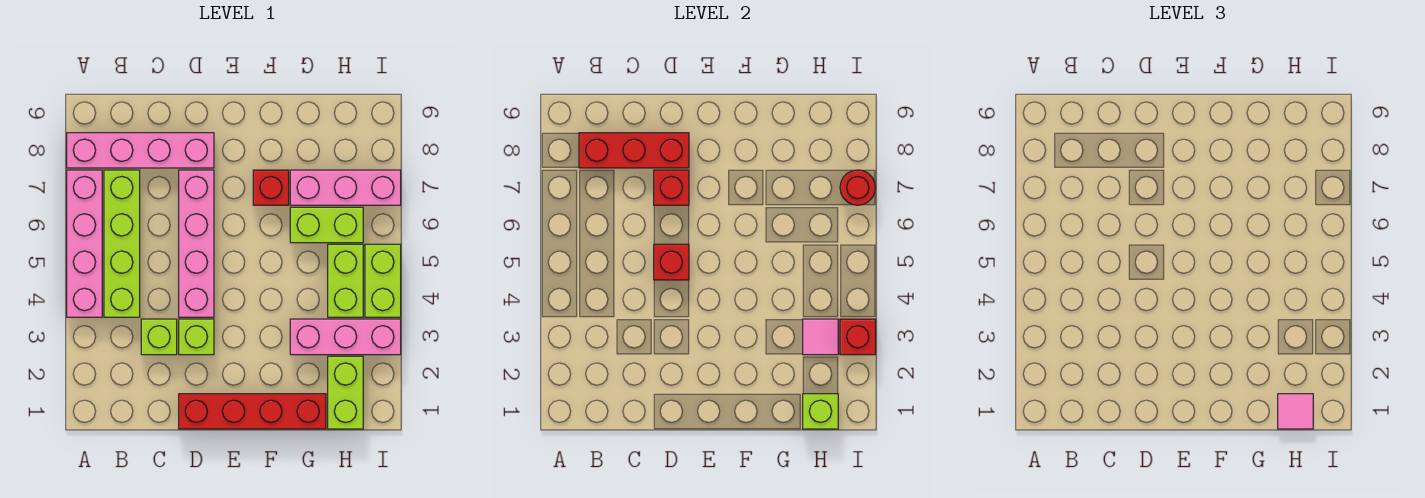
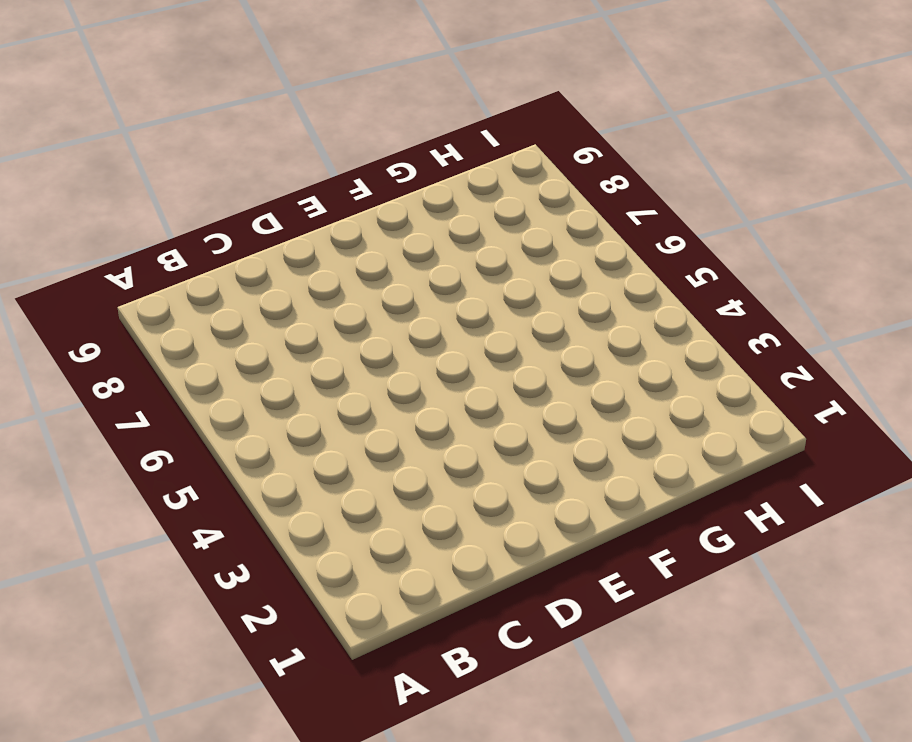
none -> pink brick A4:A7 level 1
none -> pink brick A8:D8 level 1
none -> lime brick B4:B7 level 1

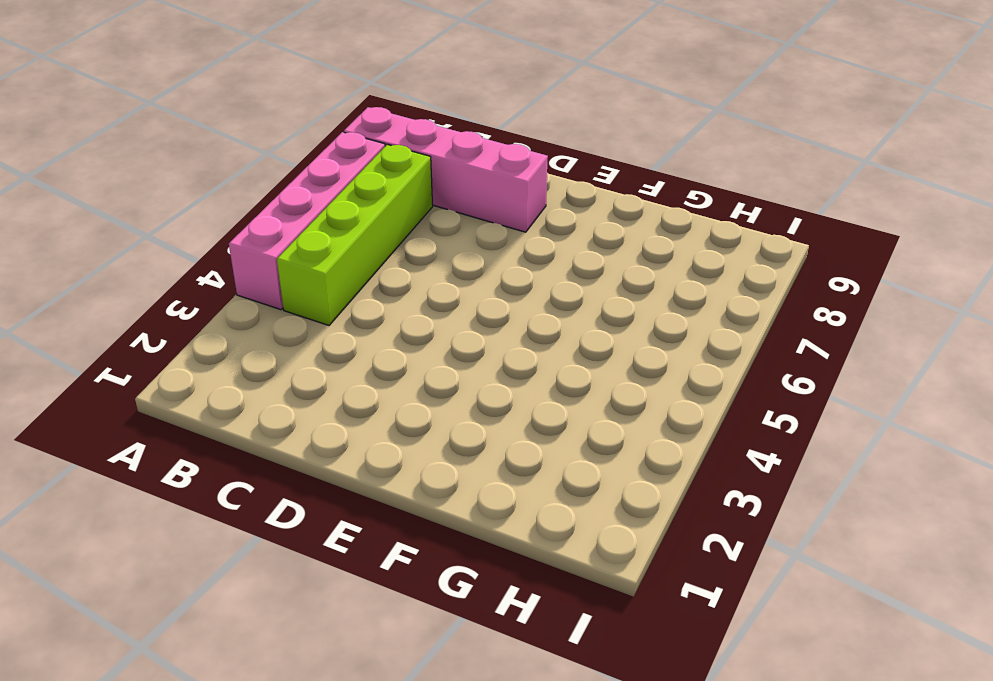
none -> lime brick C3 level 1
none -> red brick D1:G1 level 1
none -> lime brick D3 level 1

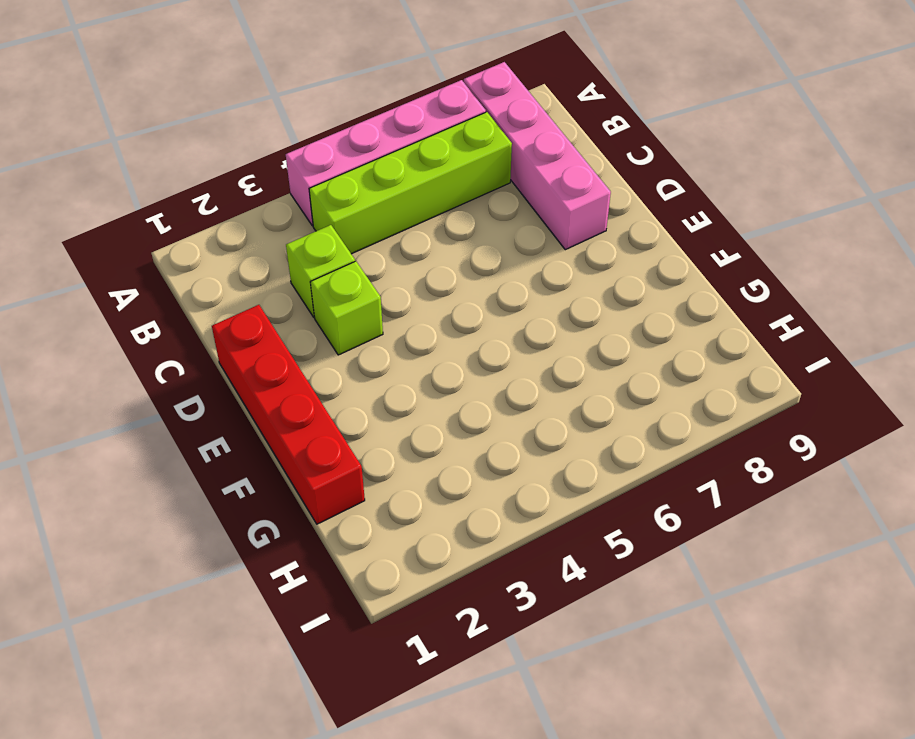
none -> pink brick D4:D7 level 1
none -> red brick F7 level 1
none -> pink brick G3:I3 level 1

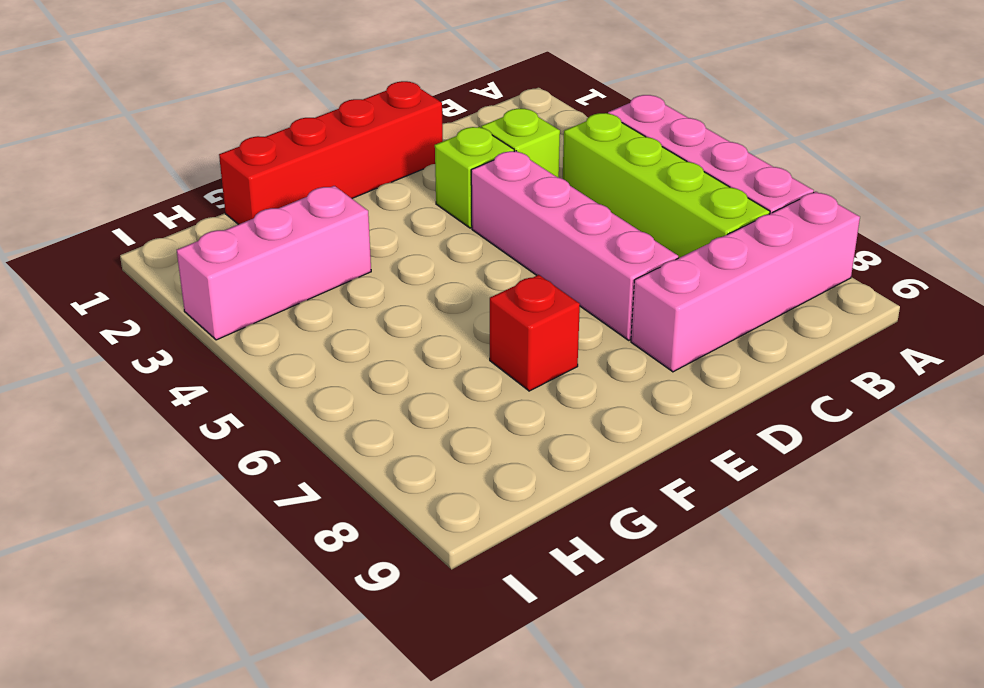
none -> lime brick G6:H6 level 1
none -> pink brick G7:I7 level 1
none -> lime brick H1:H2 level 1

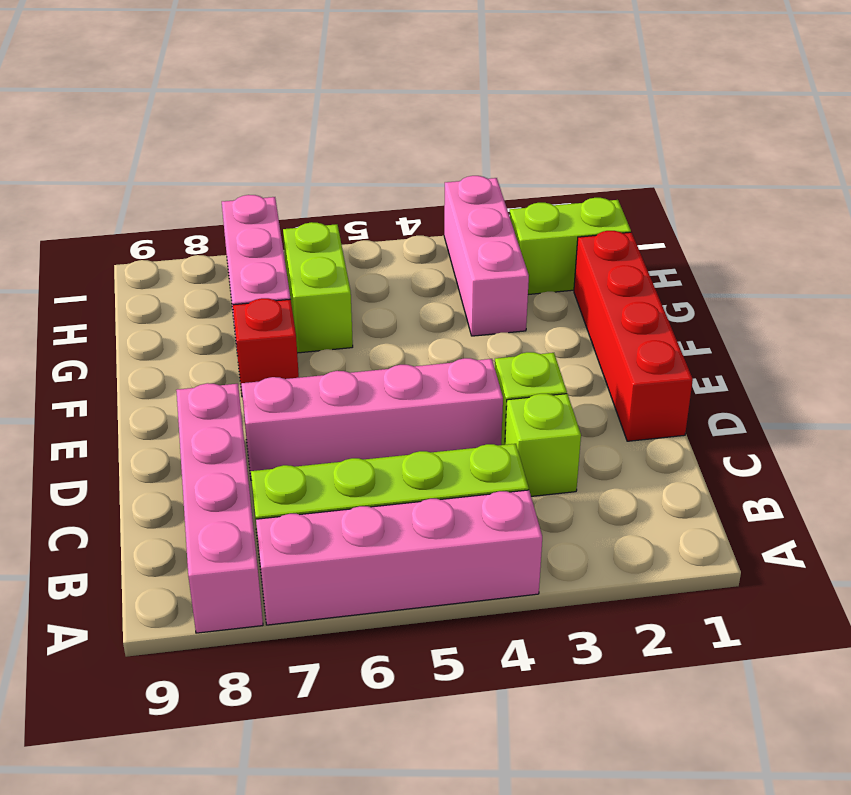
none -> lime brick H4:H5 level 1
none -> lime brick I4:I5 level 1
none -> red brick B8:D8 level 2

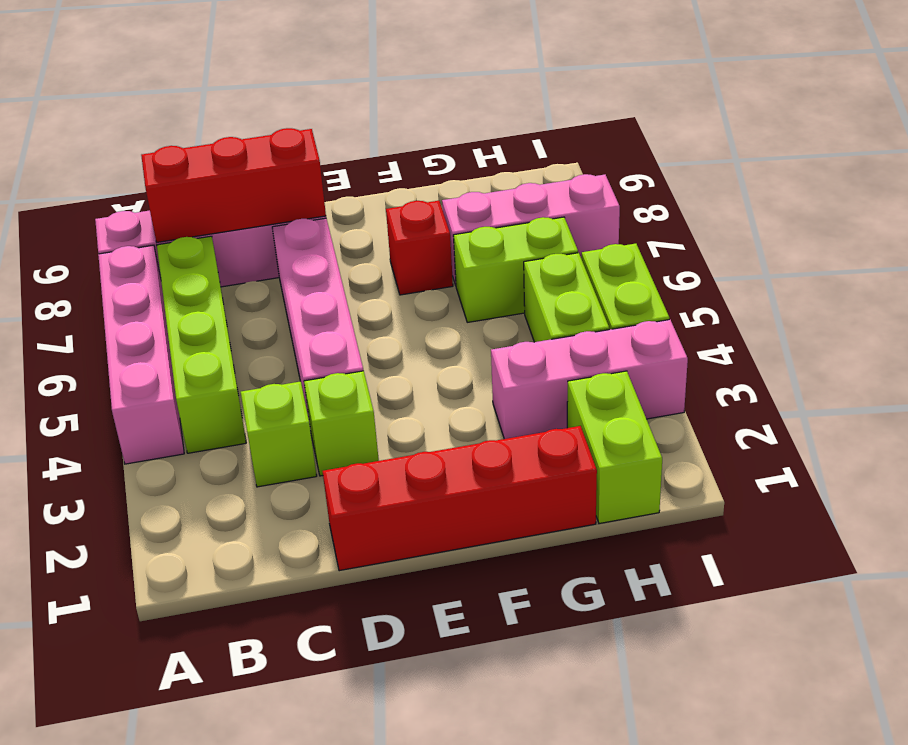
none -> red brick D5 level 2
none -> red brick D7 level 2
none -> lime brick H1 level 2

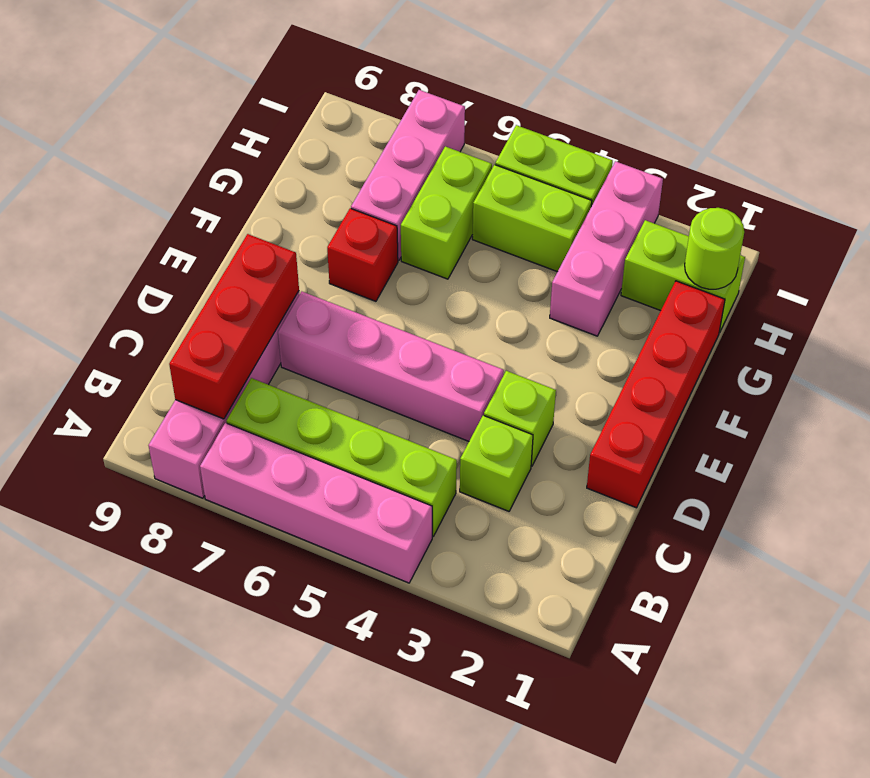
lime round brick H1 level 2 -> lime brick H1 level 2
none -> red brick D5 level 2
none -> red brick D7 level 2
none -> pink tile H3 level 2

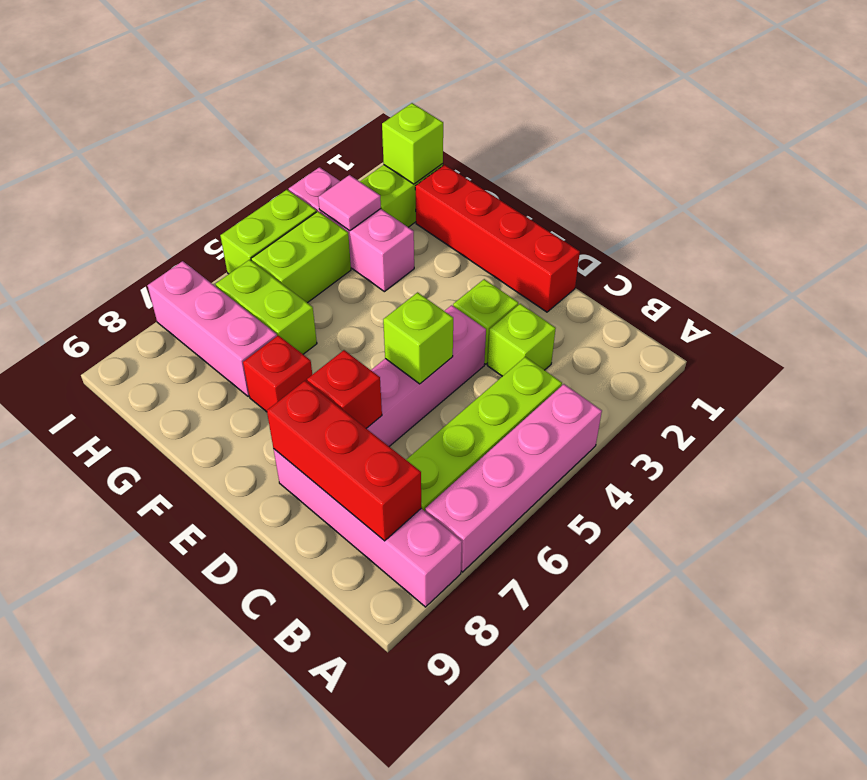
lime brick D5 level 2 -> red brick D5 level 2
none -> red brick I3 level 2
none -> red round brick I7 level 2
none -> pink tile H1 level 3

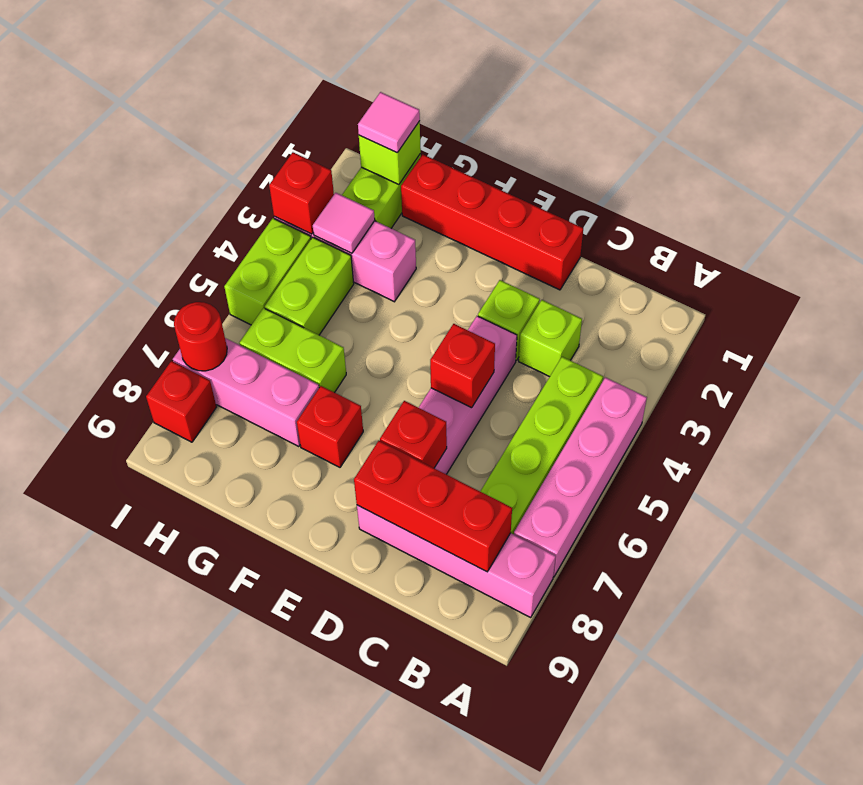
red brick I8 level 1 -> none

